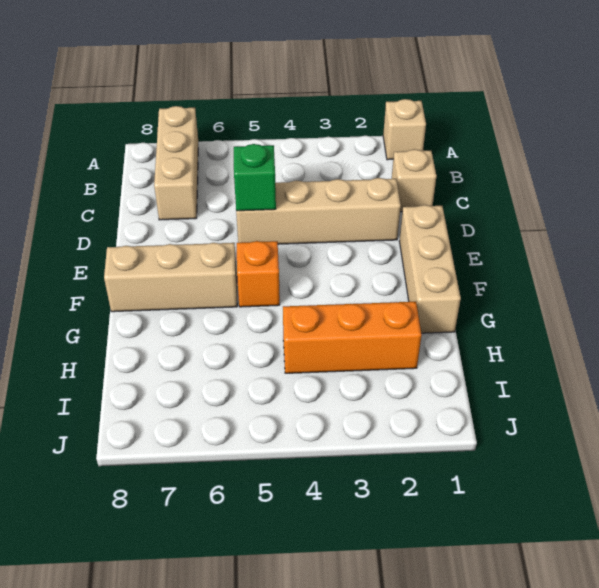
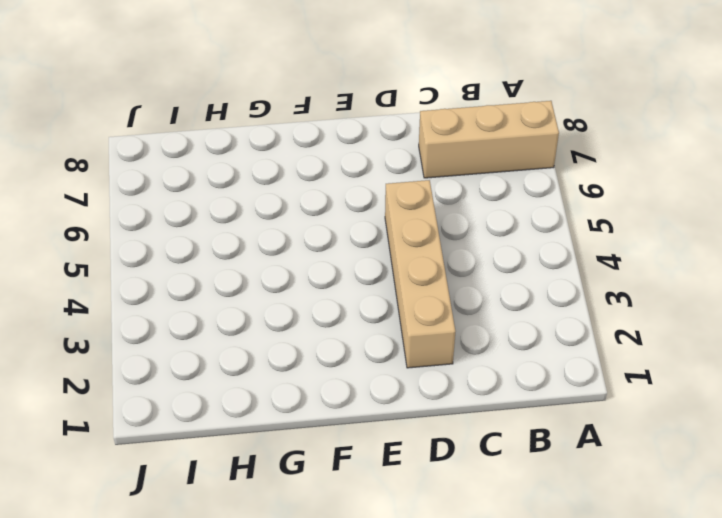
none -> tan brick A1 level 1
none -> tan brick C1 level 1

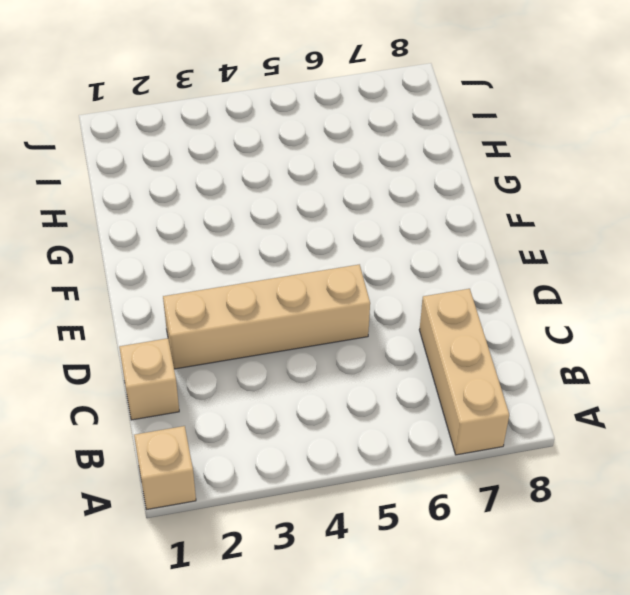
none -> tan brick E1:G1 level 1
none -> orange brick F5 level 1

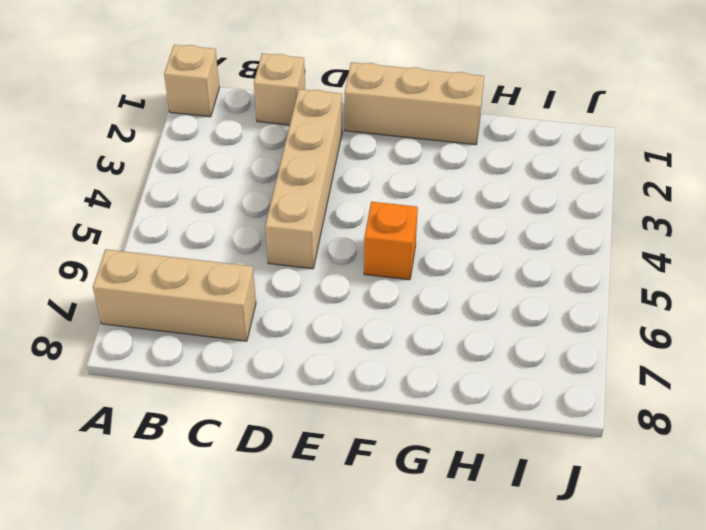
none -> tan brick F6:F8 level 1
none -> orange brick H2:H4 level 1

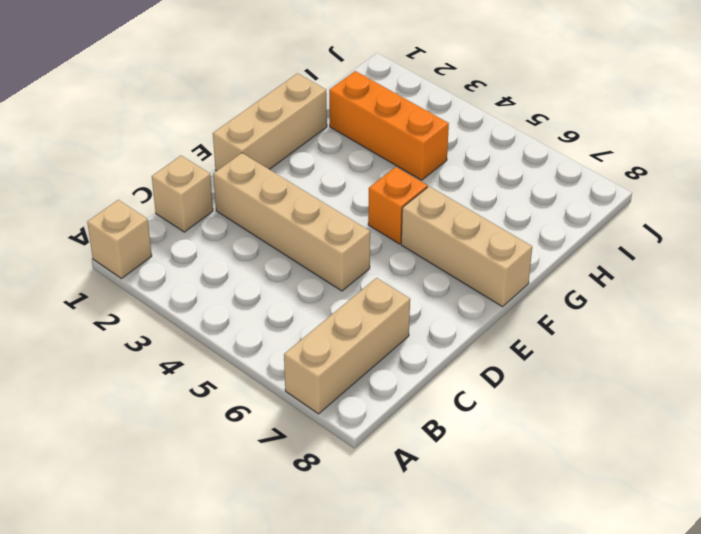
none -> green brick D5 level 2

